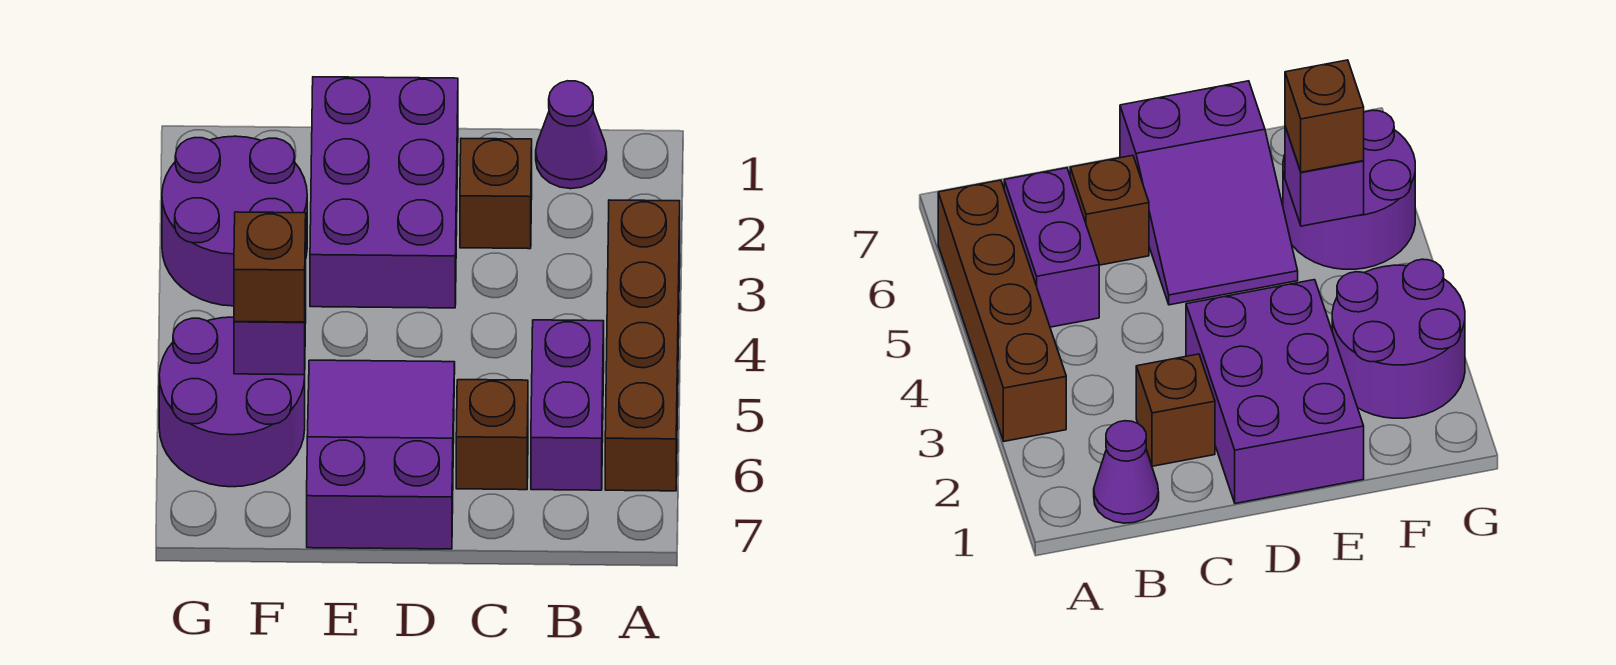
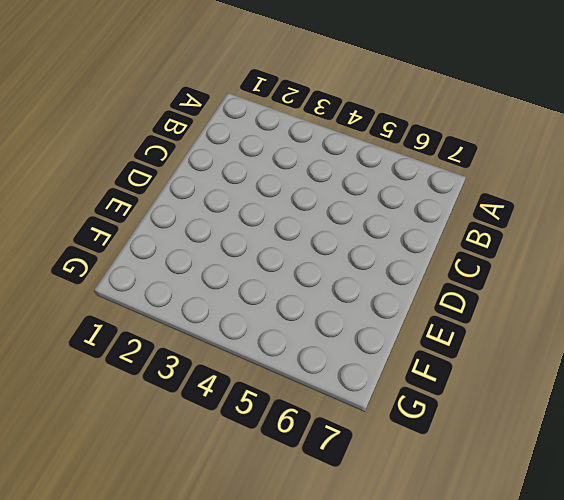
none -> brown brick A3:A6 level 1
none -> purple cone B1 level 1

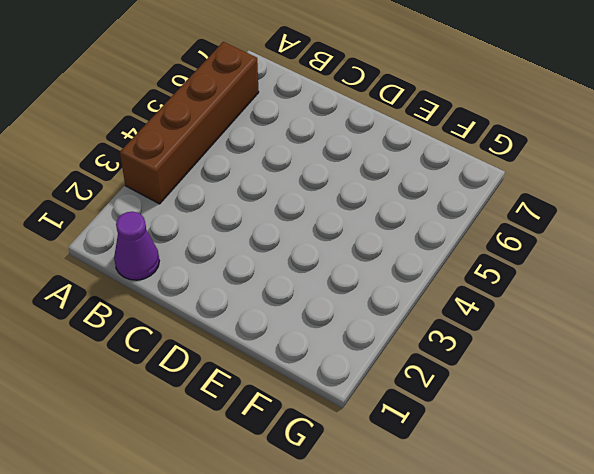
none -> purple brick B5:B6 level 1
none -> brown brick C2 level 1

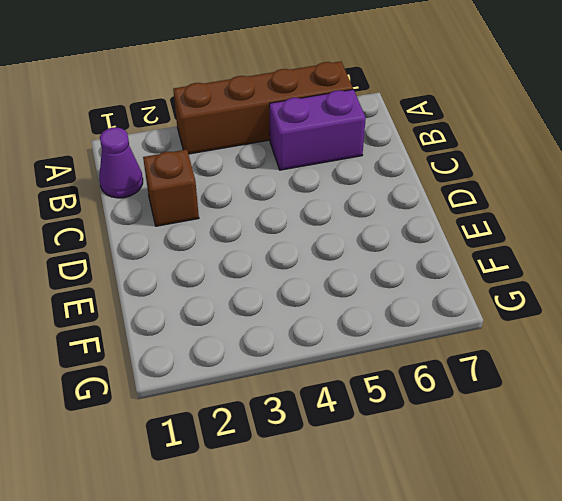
none -> brown brick C6 level 1
none -> purple brick D1:E3 level 1

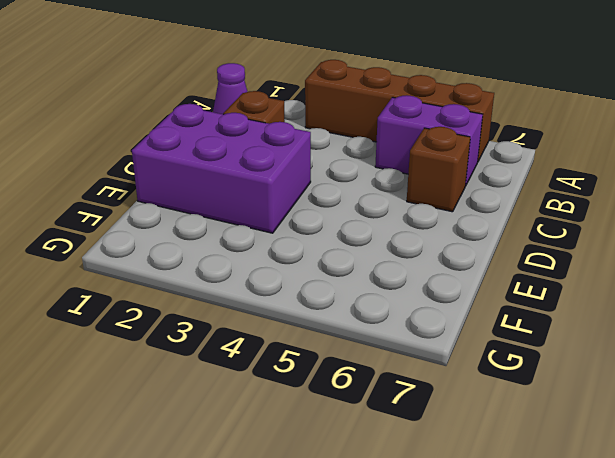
none -> purple slope D5:E7 level 1 top 7
none -> purple round brick F2:G3 level 1

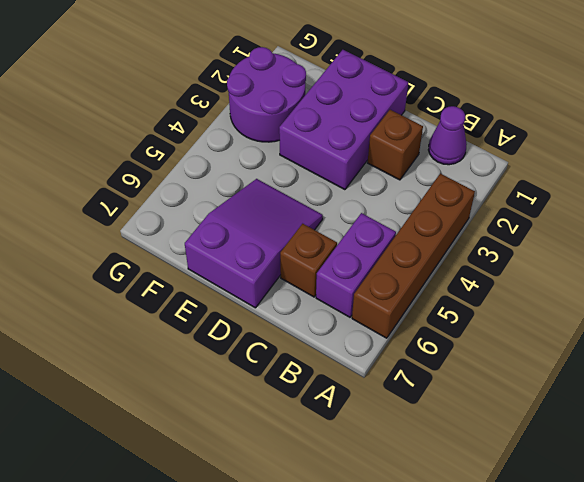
none -> purple round brick F5:G6 level 1
none -> purple brick F5 level 2

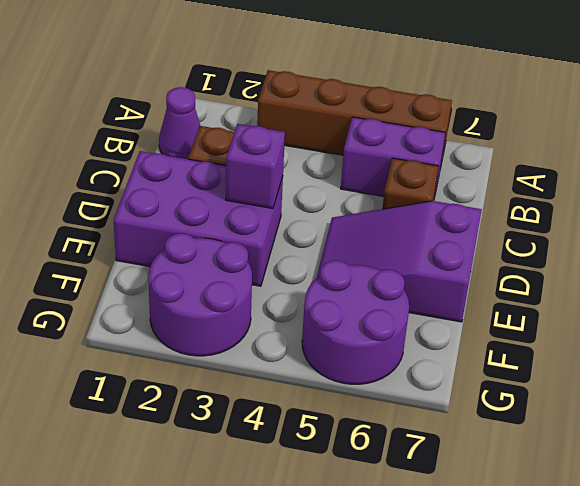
purple brick D3 level 2 -> purple brick F5 level 2
none -> brown brick F5 level 3

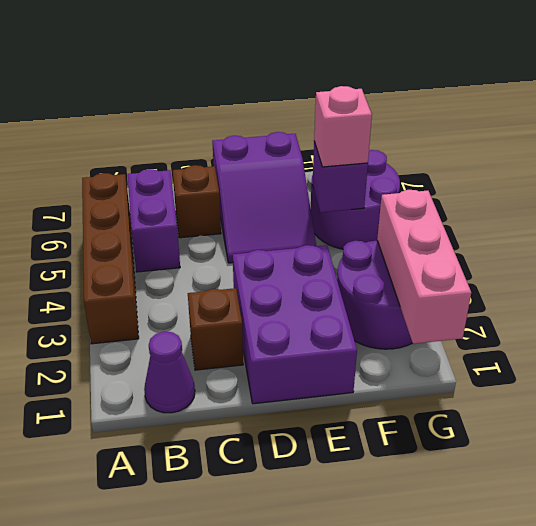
pink brick F5 level 3 -> brown brick F5 level 3
pink brick G1:G3 level 2 -> none

